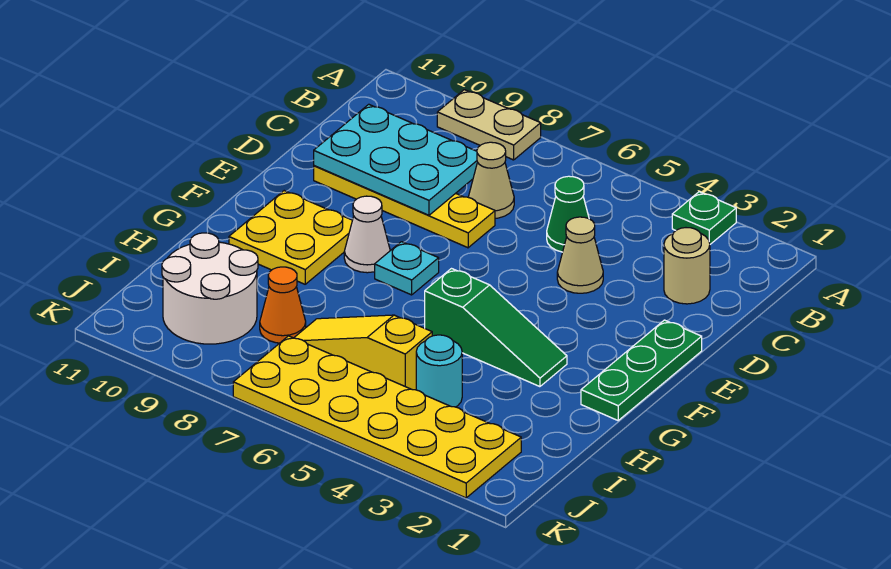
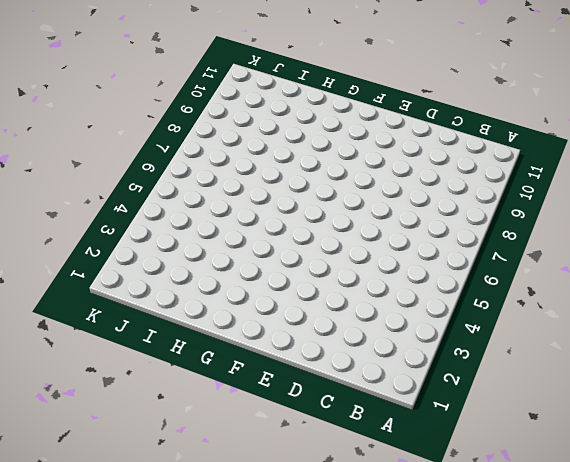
none -> green plate A3 level 1
none -> tan plate A8:A9 level 1
none -> tan round brick C2 level 1

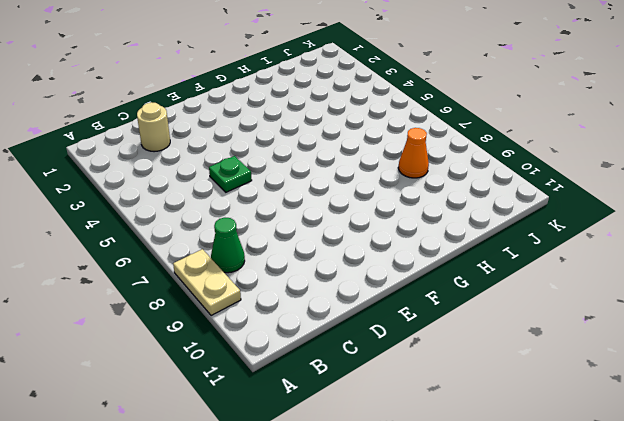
green cone B8 level 1 -> green cone C5 level 1
green plate D5 level 1 -> green plate A3 level 1
none -> tan cone C7 level 1
none -> tan cone D4 level 1
none -> yellow plate D7:D10 level 1

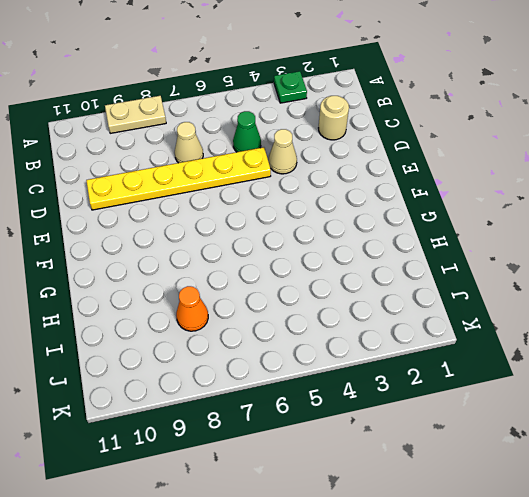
yellow plate D5:D10 level 1 -> yellow plate D7:D10 level 1
none -> green plate E1:G1 level 1
none -> cyan plate F7 level 1
none -> white cone F8 level 1

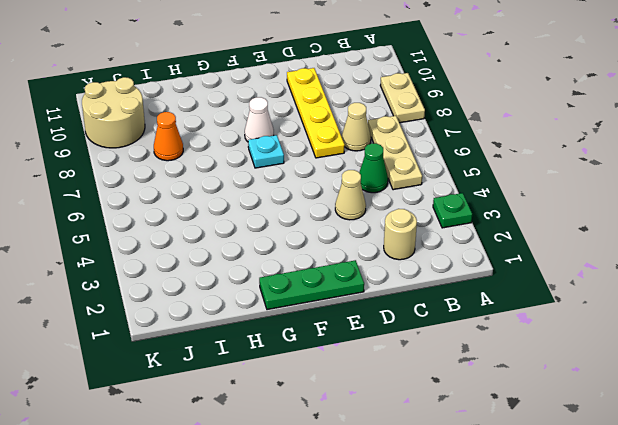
tan plate B5:B7 level 1 -> none
tan round brick J9:K10 level 1 -> white round brick I9:J10 level 1
none -> yellow plate F9:G10 level 1
none -> green slope G3:G5 level 1 top 5
none -> cyan round brick I4 level 1

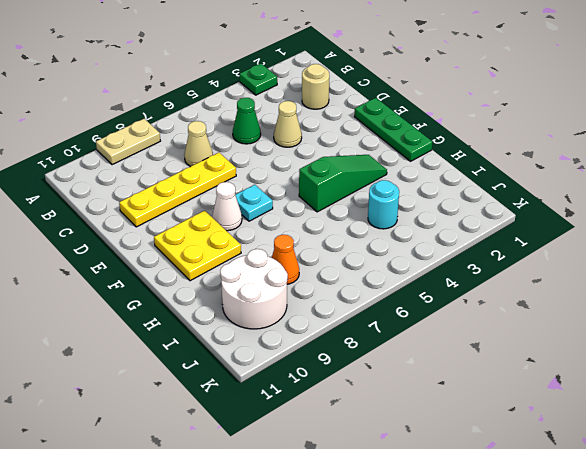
none -> yellow slope I5:I7 level 1 top 5
none -> yellow plate J2:K7 level 1
none -> cyan plate C8:D10 level 2

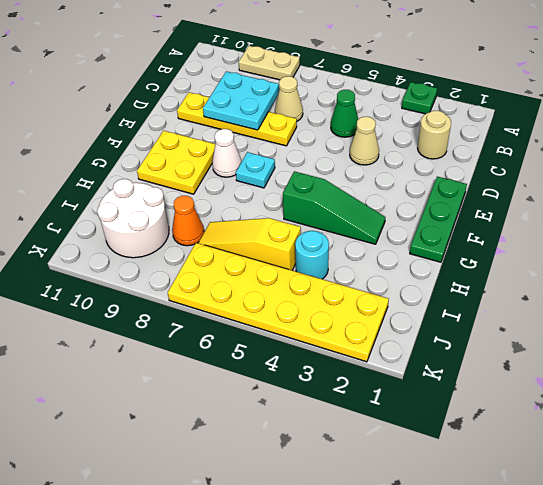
cyan plate C8:D9 level 2 -> cyan plate C8:D10 level 2

